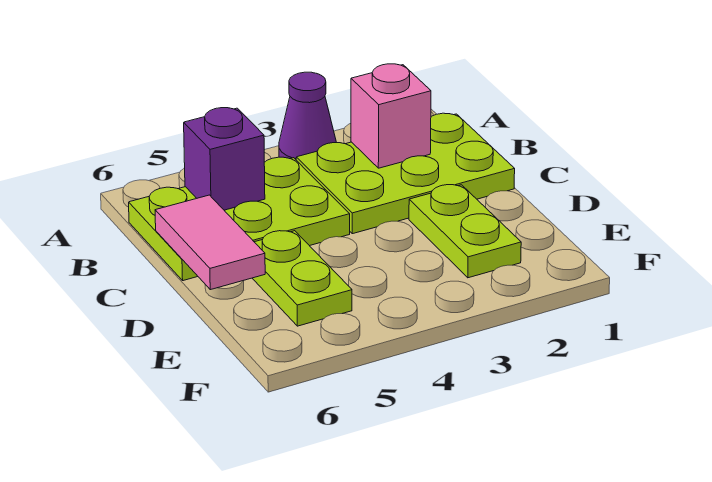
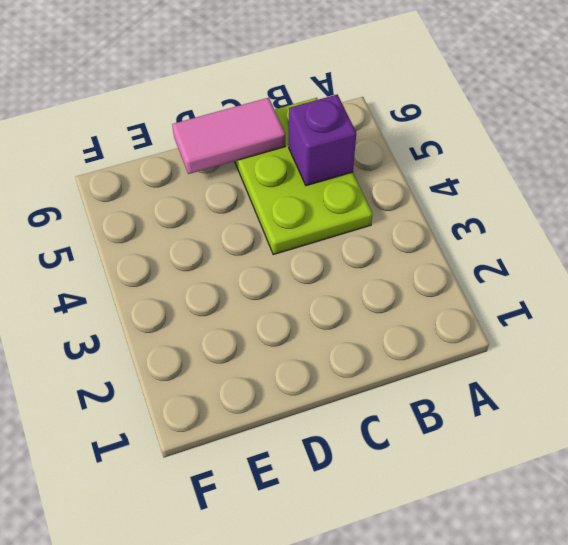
none -> purple cone A3 level 1
none -> lime plate B1:C3 level 1

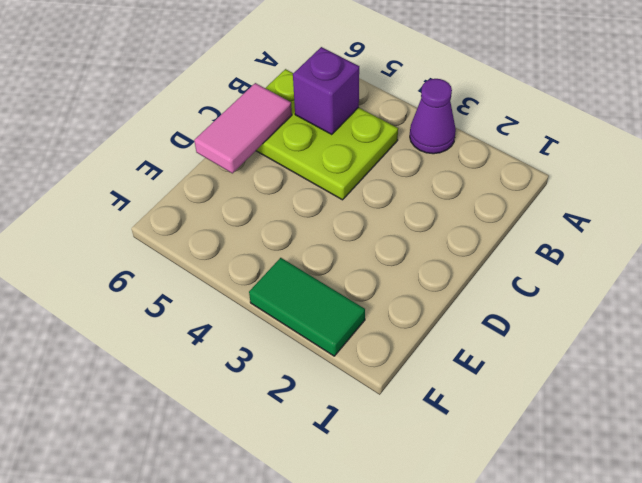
green tile F2:F3 level 1 -> none
none -> lime plate B1:C3 level 1
none -> lime plate D2:E2 level 1

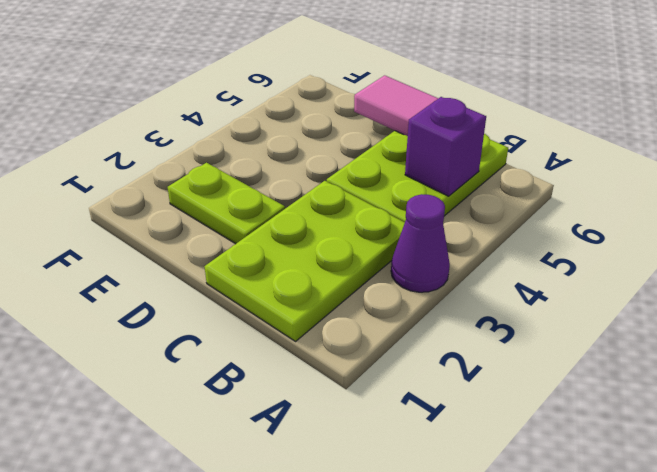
none -> lime plate D5:E5 level 1
none -> pink brick B2 level 2

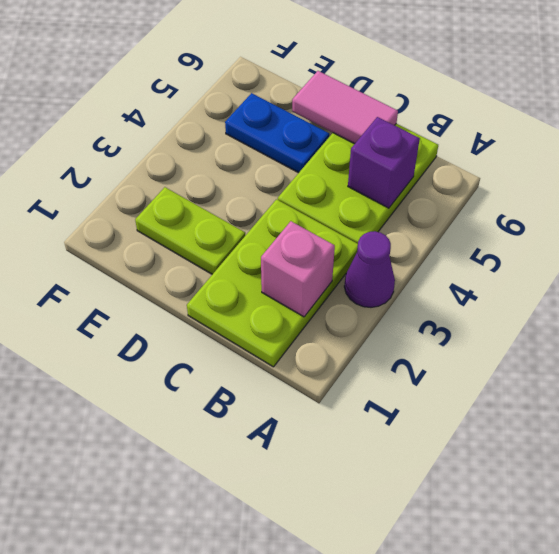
blue plate D5:E5 level 1 -> lime plate D5:E5 level 1

